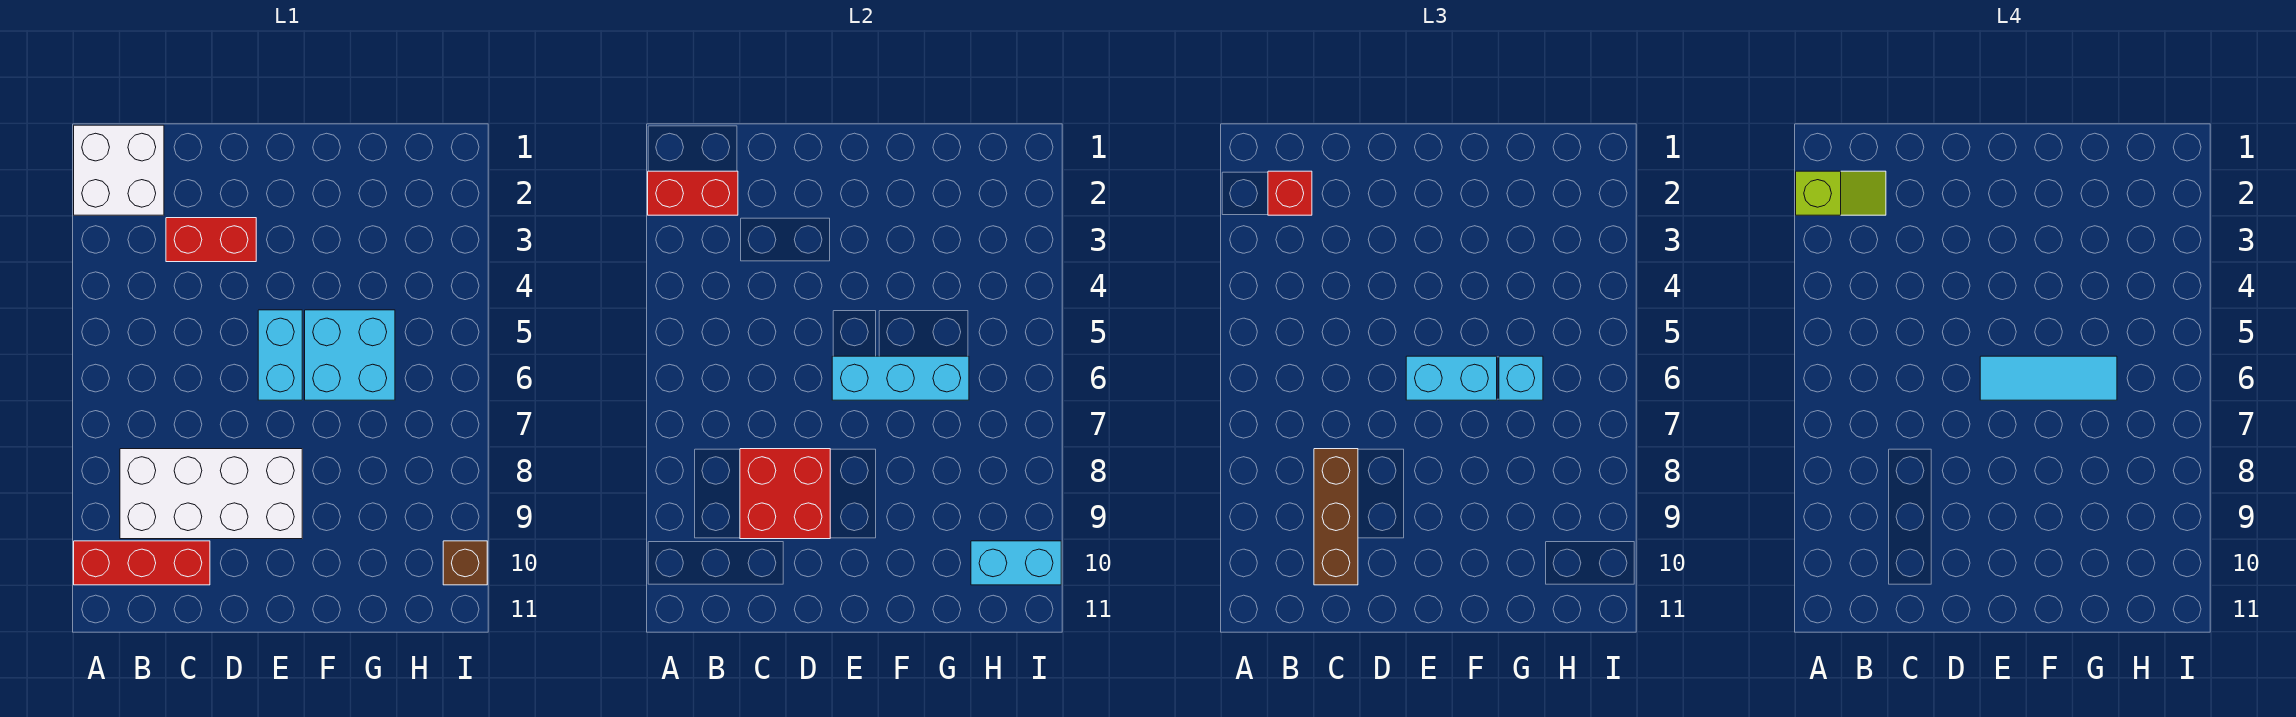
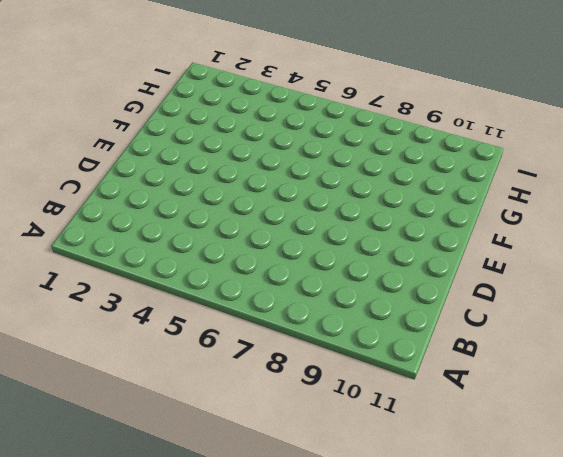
none -> white brick A1:B2 level 1
none -> red brick A10:C10 level 1
none -> white brick B8:E9 level 1

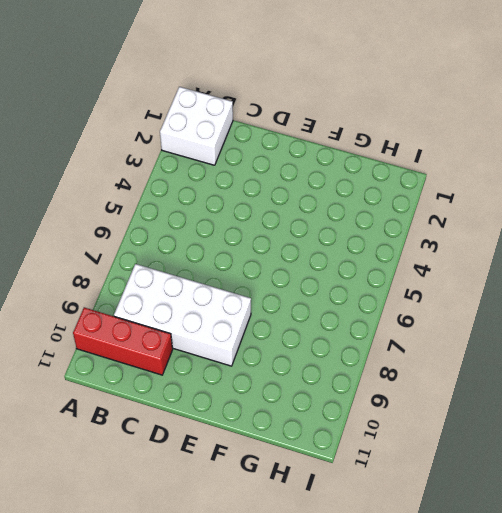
none -> red brick C3:D3 level 1
none -> cyan brick E5:E6 level 1
none -> cyan brick F5:G6 level 1

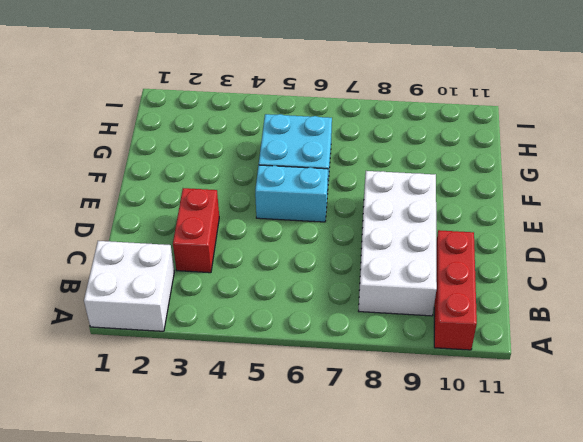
none -> brown brick I10 level 1
none -> red brick A2:B2 level 2
none -> red brick C8:D9 level 2

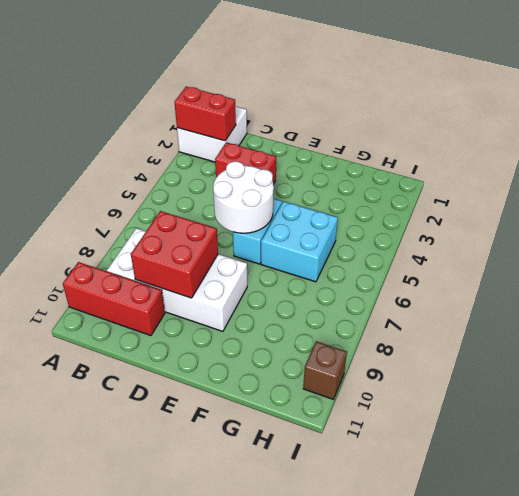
white round brick D5:E6 level 2 -> cyan brick E6:G6 level 2
none -> cyan brick H10:I10 level 2
none -> red brick B2 level 3
none -> brown brick C8:C10 level 3

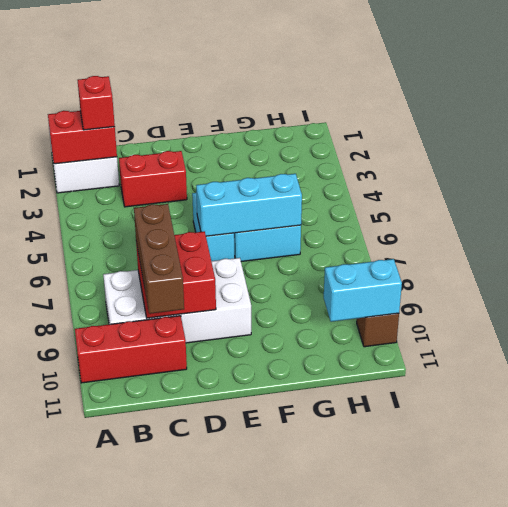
none -> cyan brick E6:F6 level 3
none -> cyan brick G6 level 3
none -> lime slope A2:B2 level 4 top A

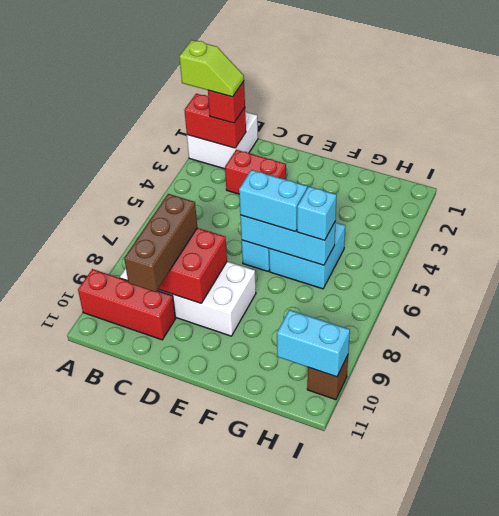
none -> cyan tile E6:G6 level 4

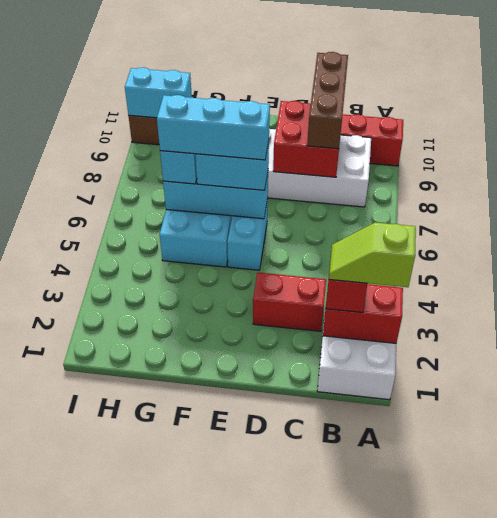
cyan brick E6:G6 level 4 -> cyan tile E6:G6 level 4

